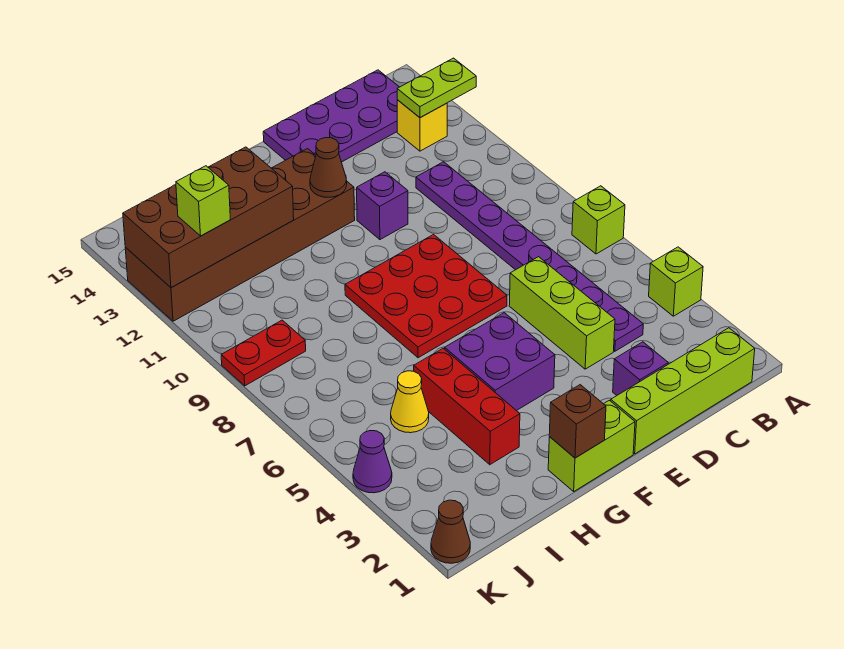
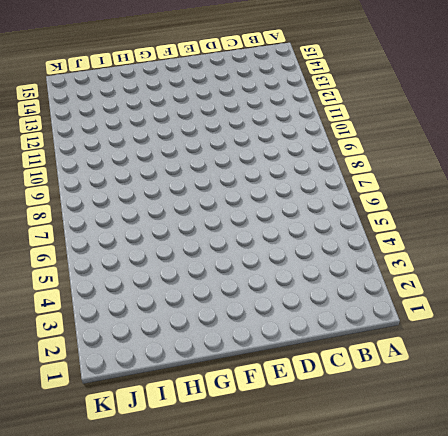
none -> lime brick A4 level 1
none -> lime brick A7 level 1
none -> lime brick B1:E1 level 1

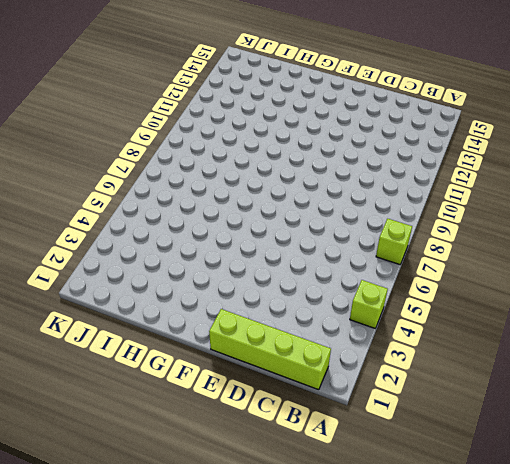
none -> yellow brick B13 level 1
none -> purple plate B14:E15 level 1
none -> purple plate C4:C11 level 1

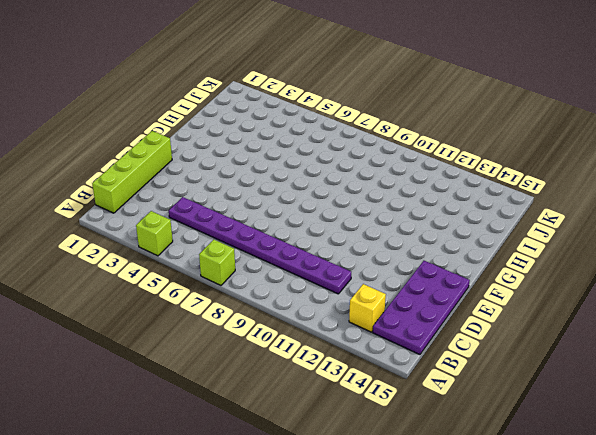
none -> purple brick D2 level 1
none -> lime brick D4:D6 level 1
none -> red plate E7:G9 level 1

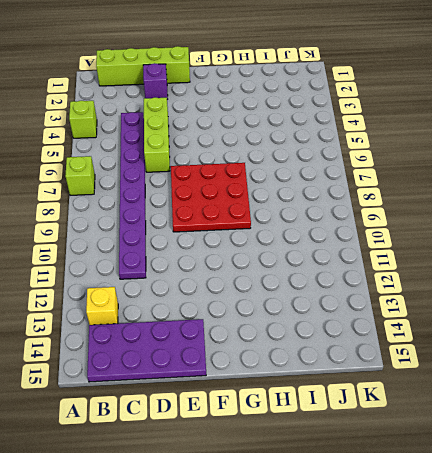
none -> purple brick E11 level 1
none -> lime brick F1:G1 level 1
none -> purple brick F4:G5 level 1

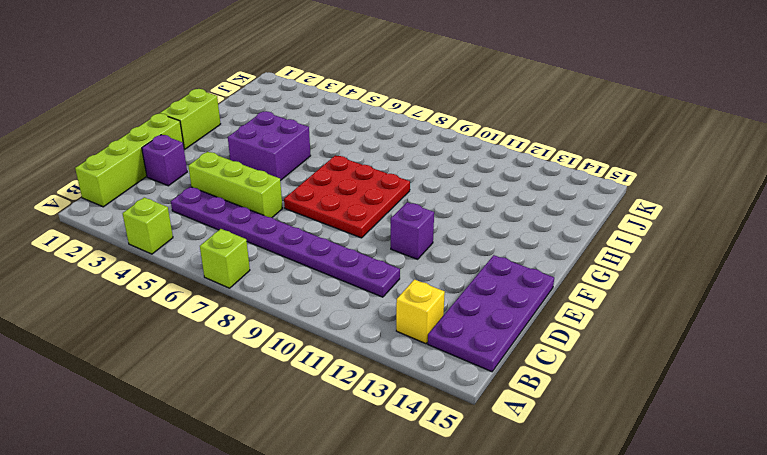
none -> brown brick F12:K13 level 1
none -> red brick H3:H5 level 1
none -> yellow cone I5 level 1

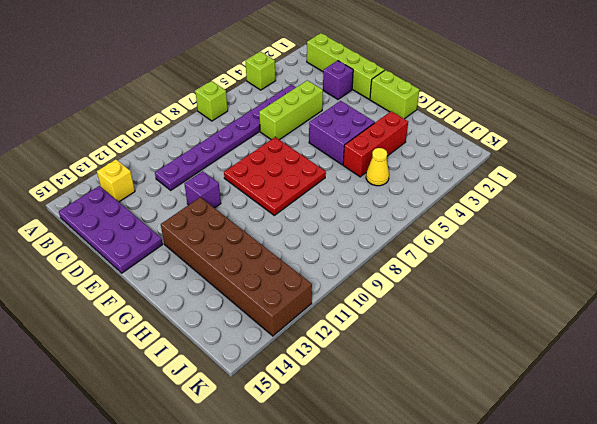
none -> red plate J9:K9 level 1
none -> brown cone K1 level 1
none -> purple cone K4 level 1

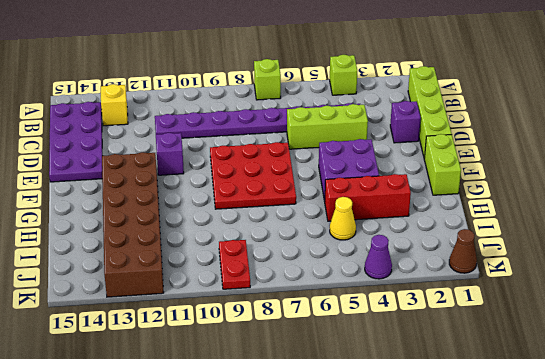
none -> lime plate A13:B13 level 2
none -> brown cone F12 level 2
none -> brown brick G1 level 2

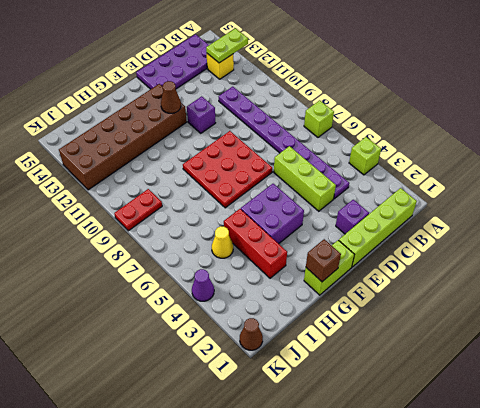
none -> brown brick H12:K13 level 2
none -> lime brick J12 level 3

